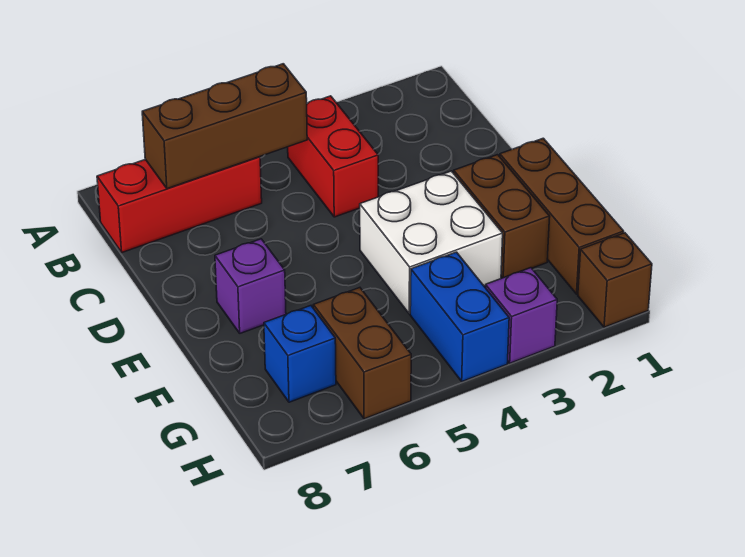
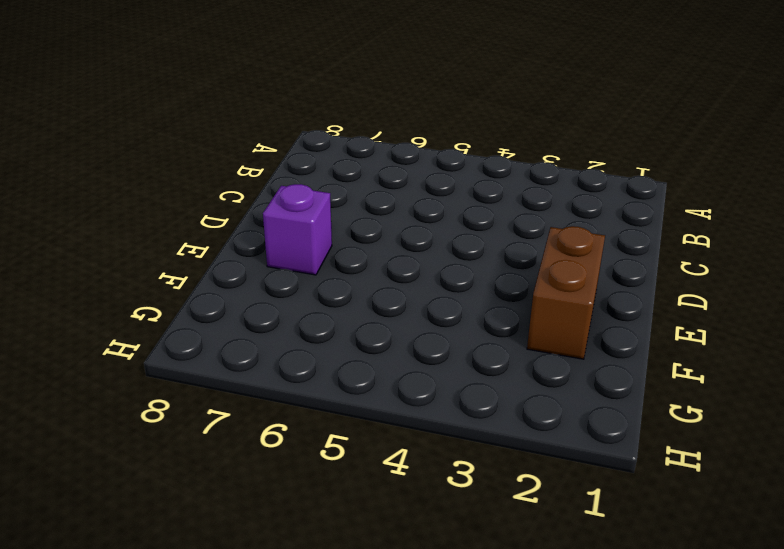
none -> red brick B4:C4 level 1
none -> red brick B6:B8 level 1
none -> brown brick E1:G1 level 1

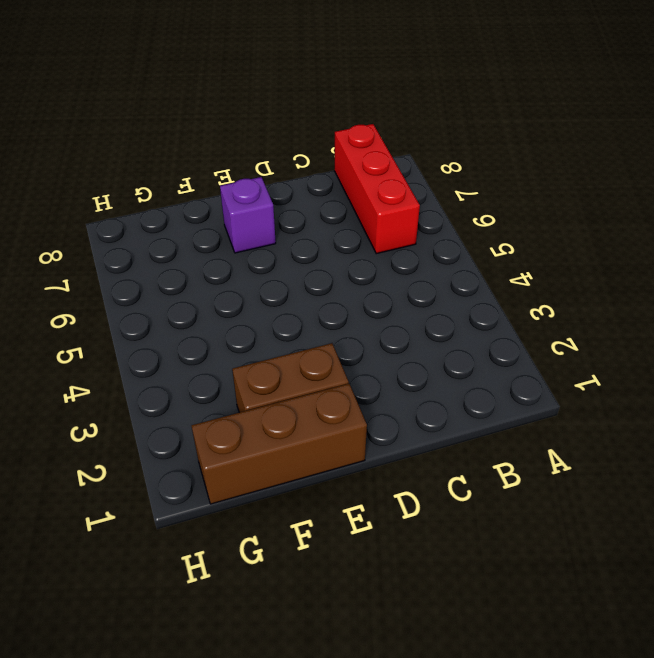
none -> red brick B4:C4 level 1
none -> white brick E3:F4 level 1
none -> blue brick G4:H4 level 1

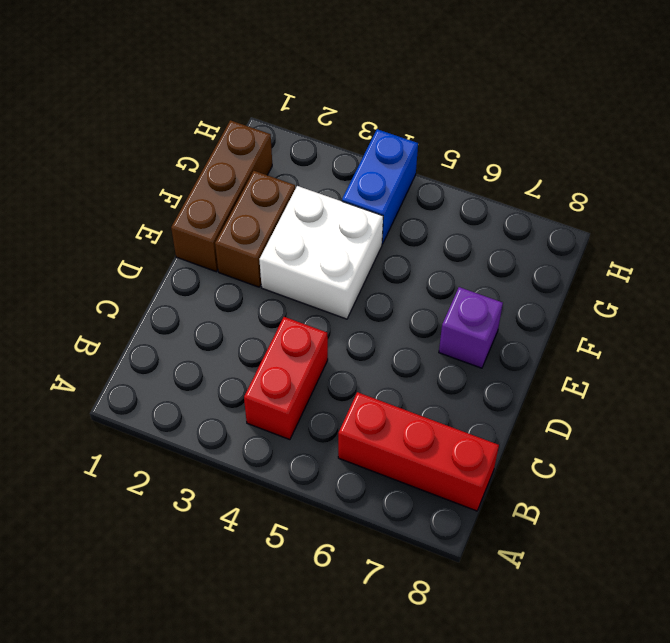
none -> brown brick G6:H6 level 1
none -> blue brick G7 level 1
none -> brown brick H1 level 1

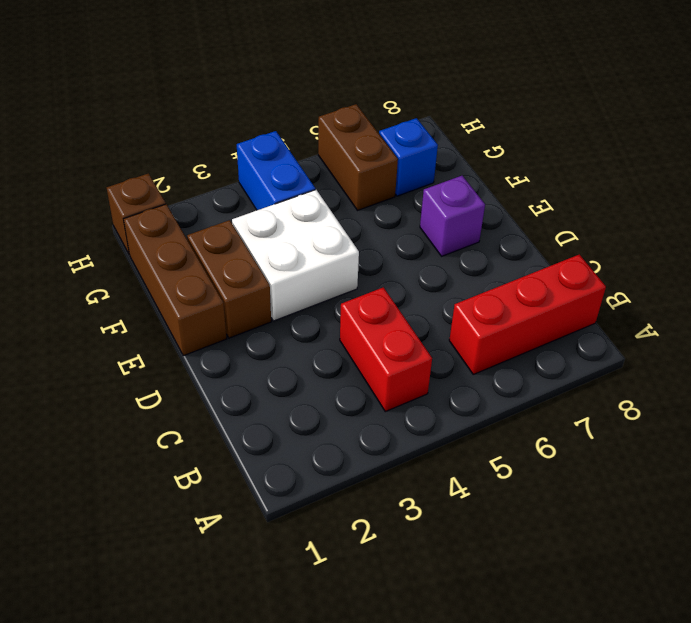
none -> purple brick H3 level 1
none -> brown brick B5:B7 level 2

